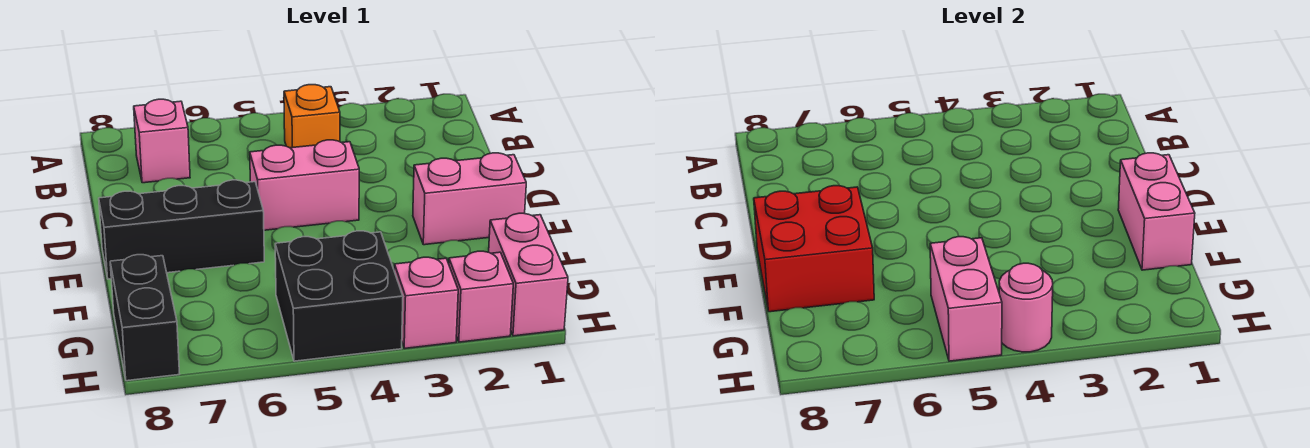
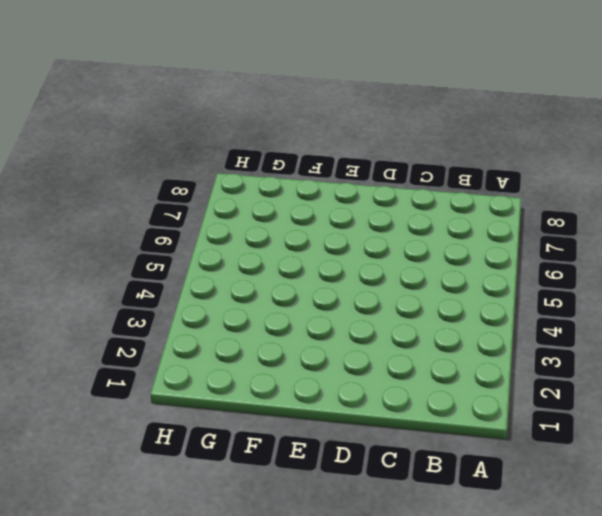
none -> orange brick B4 level 1
none -> pink brick B7 level 1
none -> pink brick D4:D5 level 1

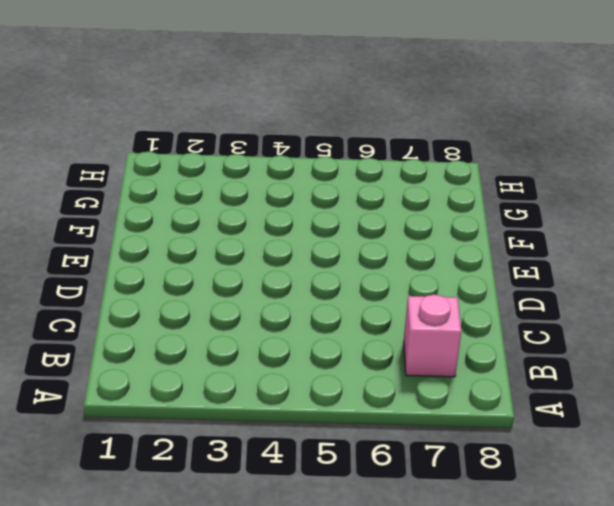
none -> orange brick B4 level 1
none -> pink brick D4:D5 level 1
none -> pink brick E1:E2 level 1

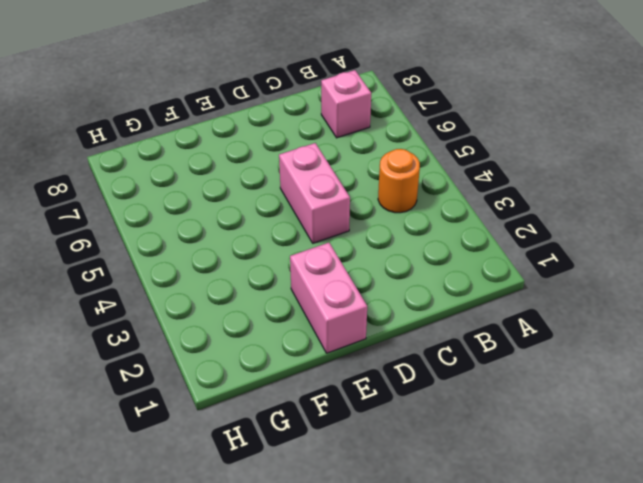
orange round brick B4 level 1 -> orange brick B4 level 1
none -> black brick E6:E8 level 1
none -> pink brick G1:H1 level 1
none -> black brick G4:H5 level 1

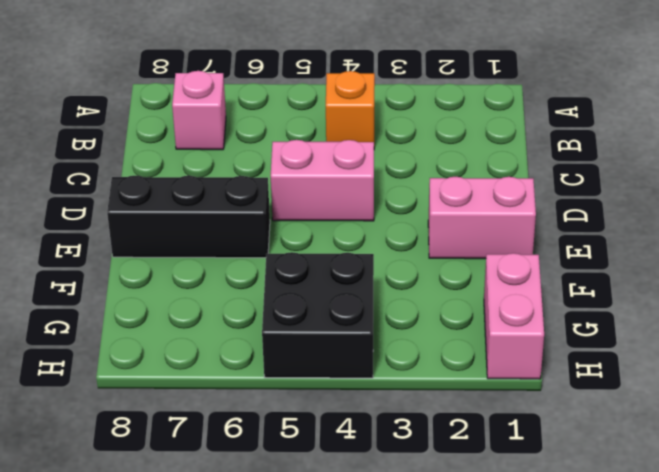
none -> black brick G8:H8 level 1
none -> pink brick H2 level 1
none -> pink brick H3 level 1

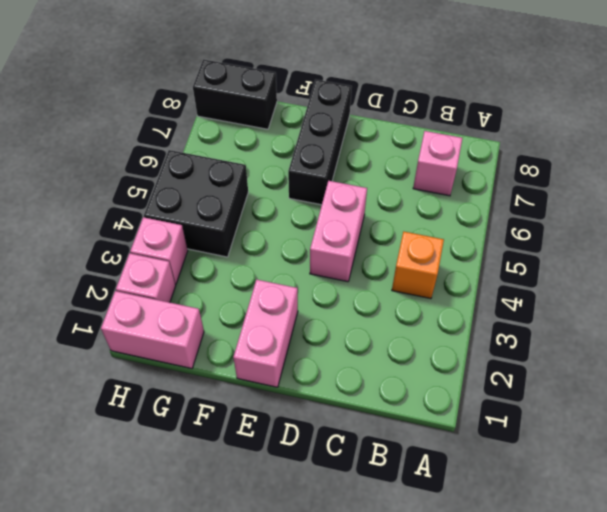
none -> pink brick E1:F1 level 2
none -> red brick E7:F8 level 2
none -> pink brick G5:H5 level 2

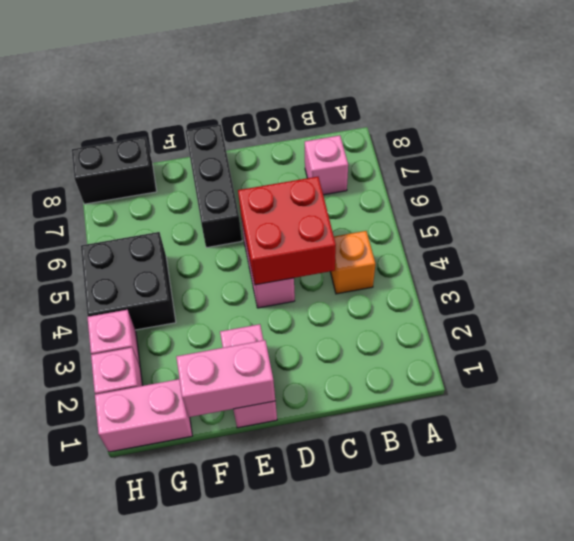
red brick C4:D5 level 2 -> red brick E7:F8 level 2
none -> pink brick G5:H5 level 2
none -> pink round brick H4 level 2

